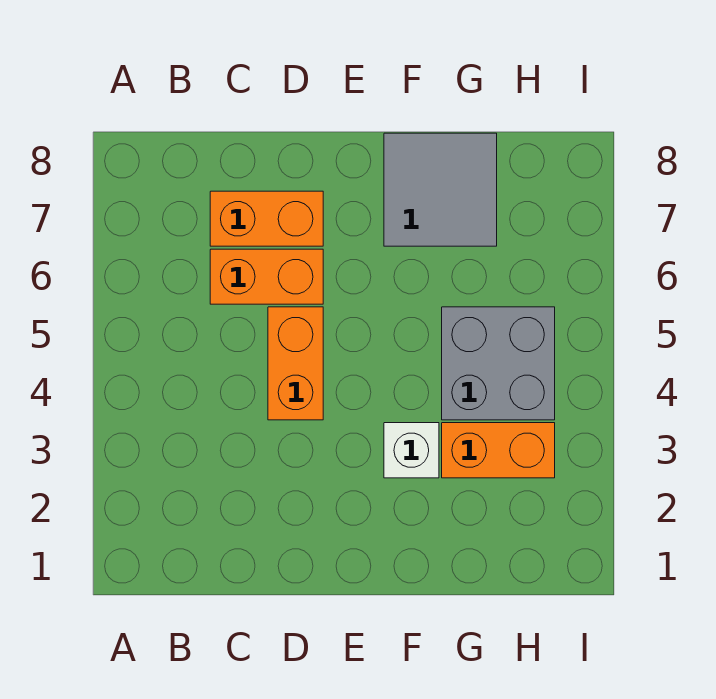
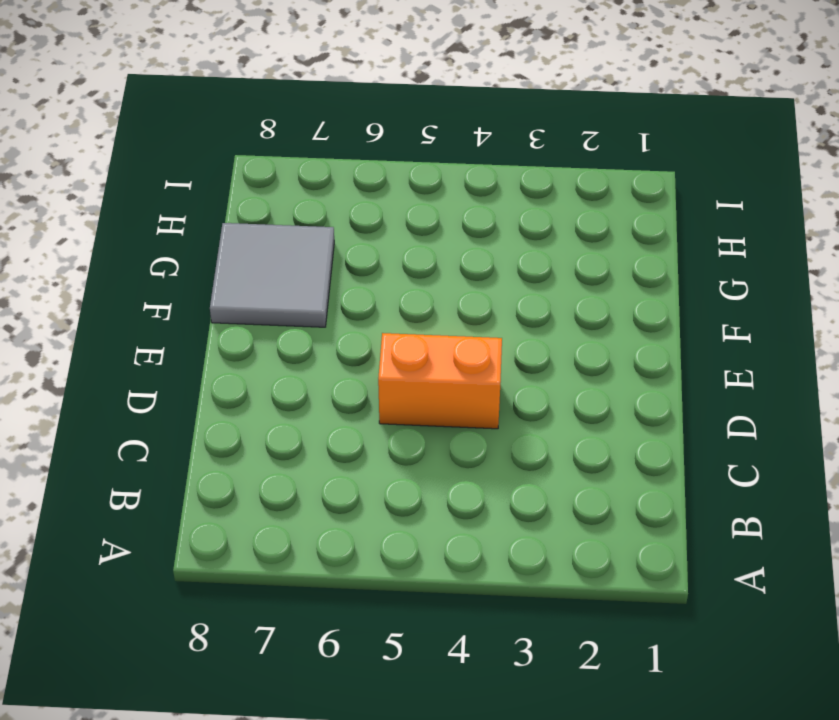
none -> orange brick C6:D6 level 1
none -> orange brick C7:D7 level 1

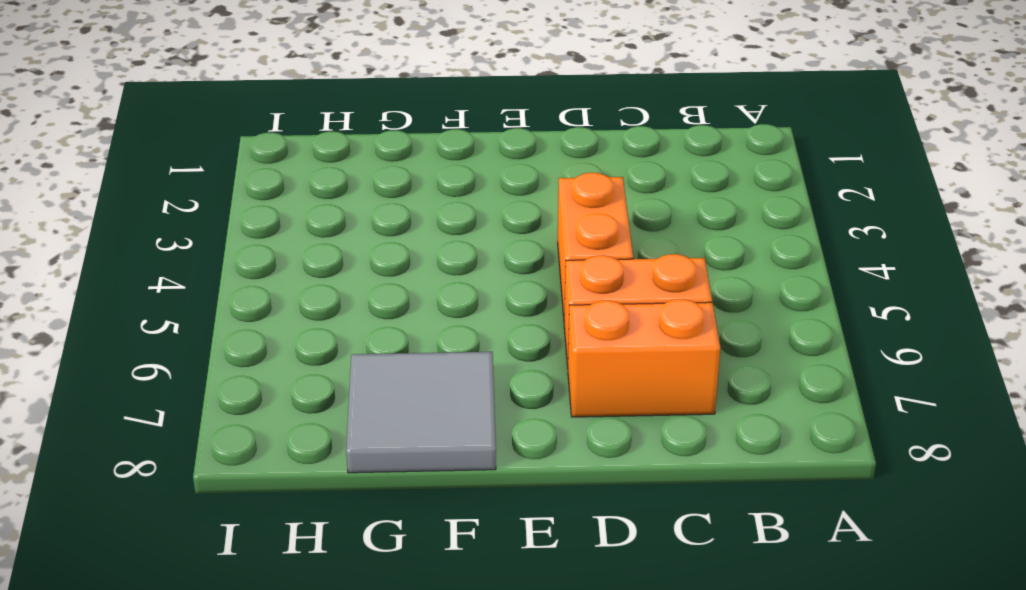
none -> white brick F3 level 1
none -> orange brick G3:H3 level 1

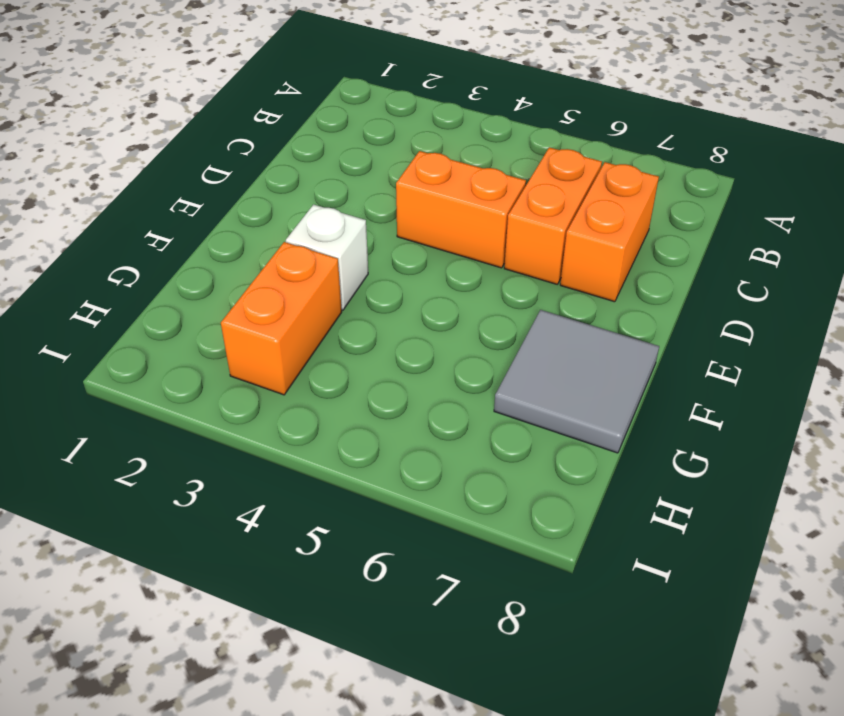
none -> grey brick G4:H5 level 1

